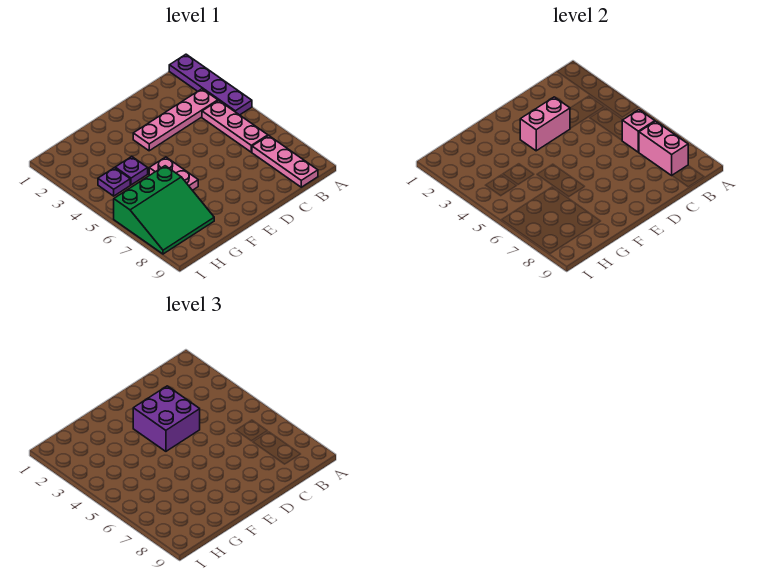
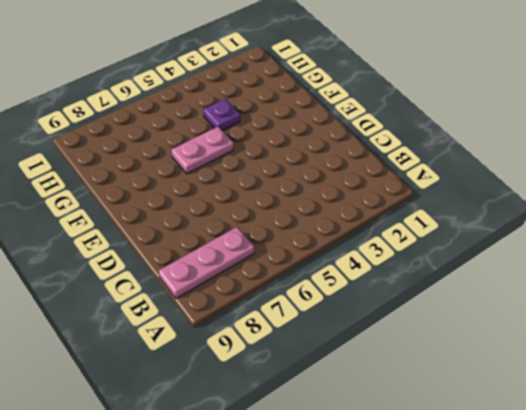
none -> purple plate A1:A4 level 1
none -> pink plate B3:E3 level 1
none -> pink plate B4:B6 level 1

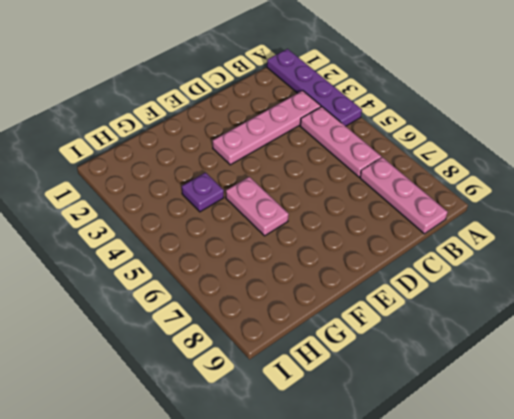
none -> green slope G6:I8 level 1 top 6
none -> purple plate H4 level 1
none -> pink brick B6 level 2

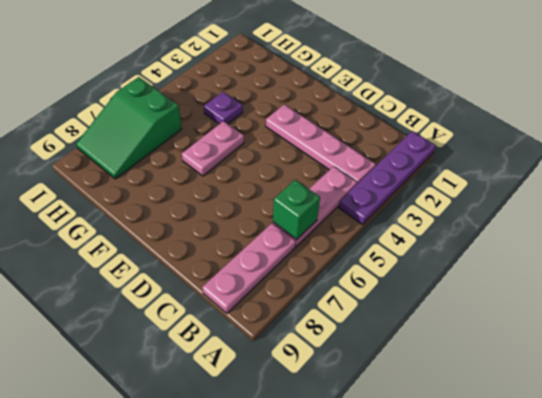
green brick B6 level 2 -> pink brick B6 level 2
green slope H6:I8 level 1 top 6 -> green slope G6:I8 level 1 top 6
none -> purple plate H4 level 1
none -> pink brick B7:B8 level 2
none -> pink brick D3:E3 level 2

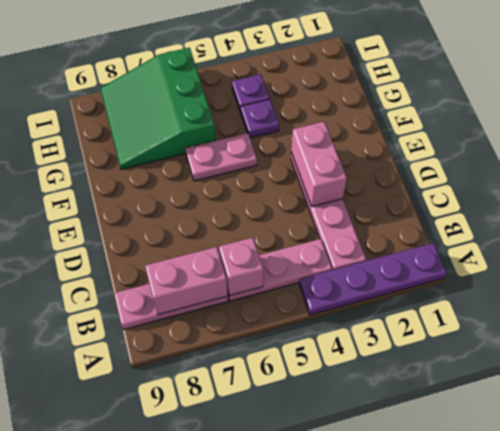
none -> purple brick D3:E4 level 3

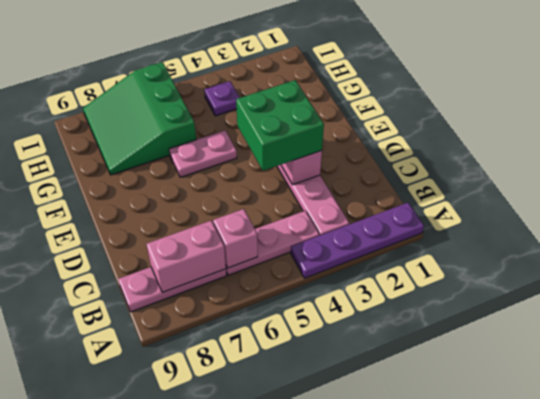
green brick D3:E4 level 3 -> purple brick D3:E4 level 3
none -> purple plate G4 level 1

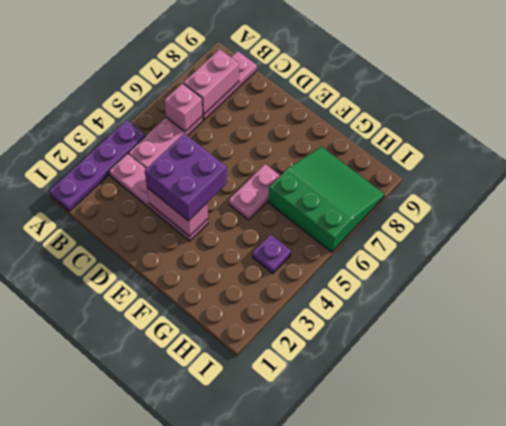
none -> purple plate G4 level 1

